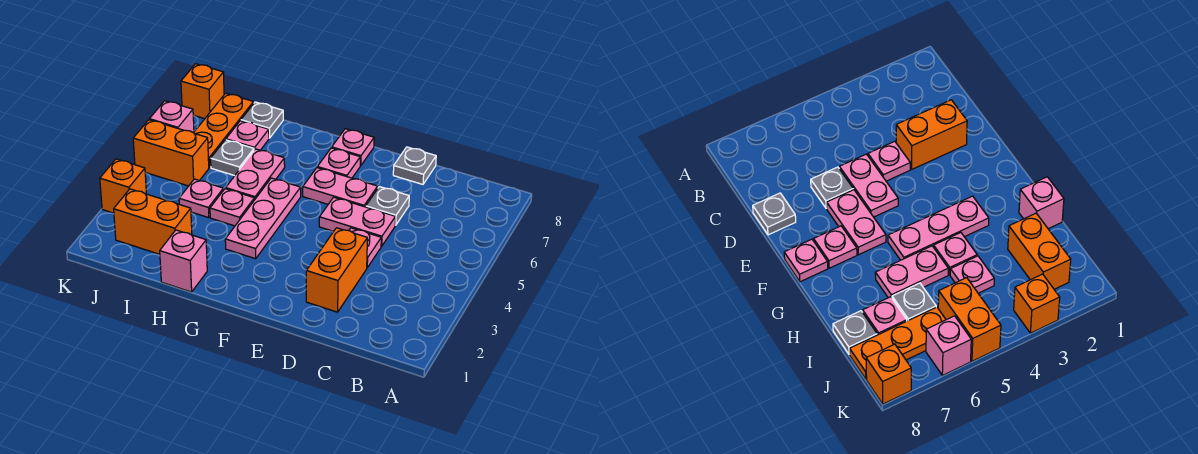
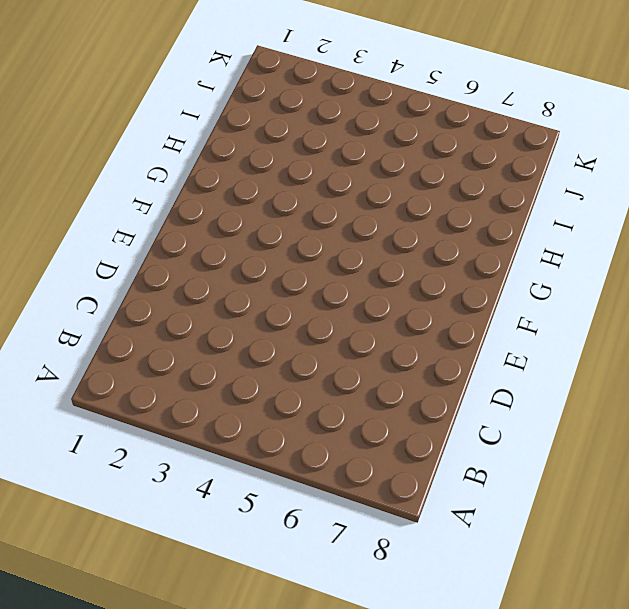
none -> orange brick D2:D3 level 1
none -> pink plate D4 level 1
none -> pink plate D5:E5 level 1

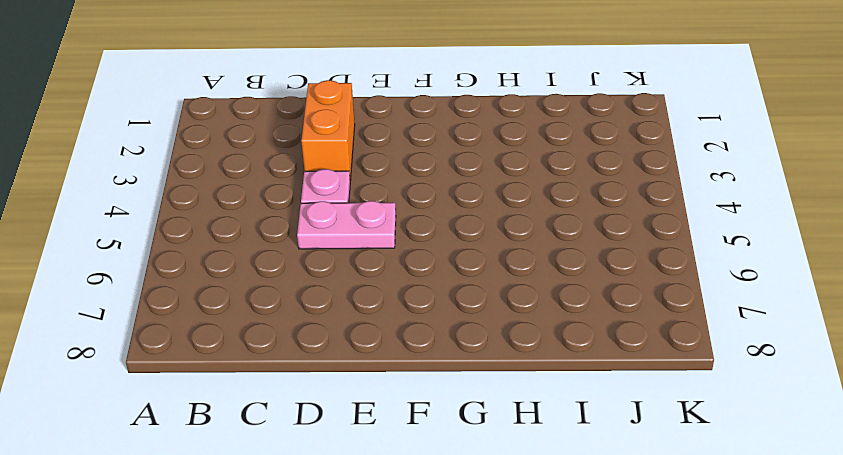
none -> grey plate D6 level 1
none -> grey plate D8 level 1
none -> pink plate E6:F6 level 1

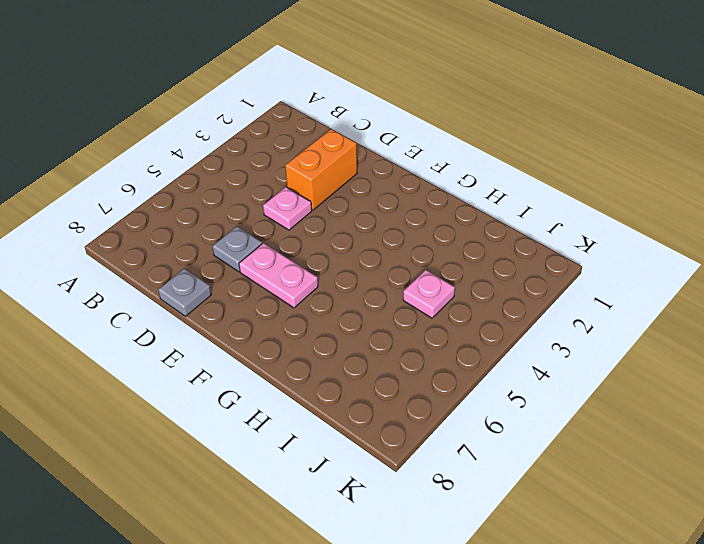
none -> pink plate D5:E5 level 1
none -> pink plate F7 level 1
none -> pink plate F8 level 1

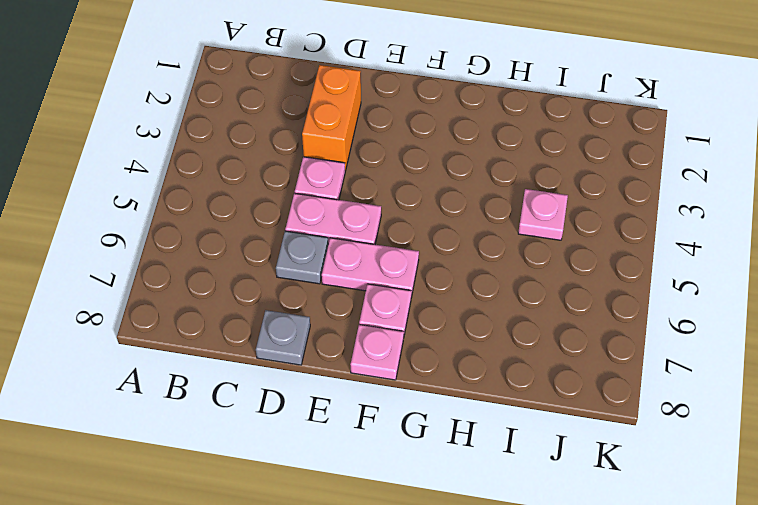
none -> pink plate G3:G5 level 1
none -> pink brick H1 level 1
none -> pink plate H4 level 1

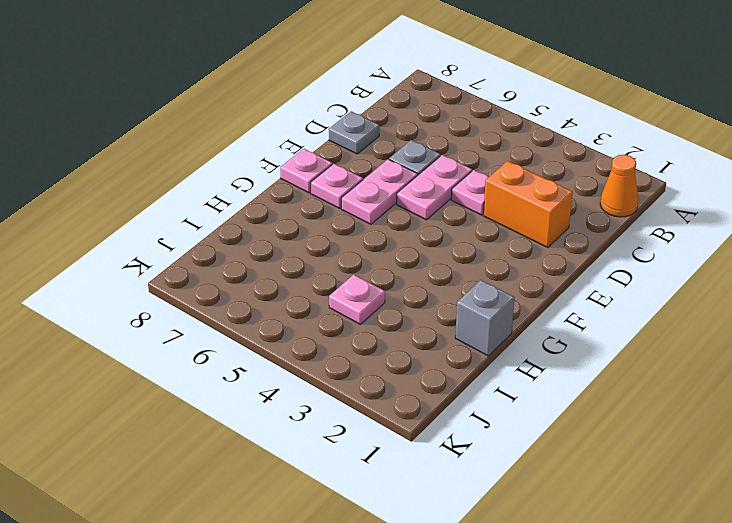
orange cone B1 level 1 -> none
grey brick H1 level 1 -> pink brick H1 level 1
none -> pink plate G3:G5 level 1
none -> pink plate H4 level 1
none -> pink plate H5:H6 level 1

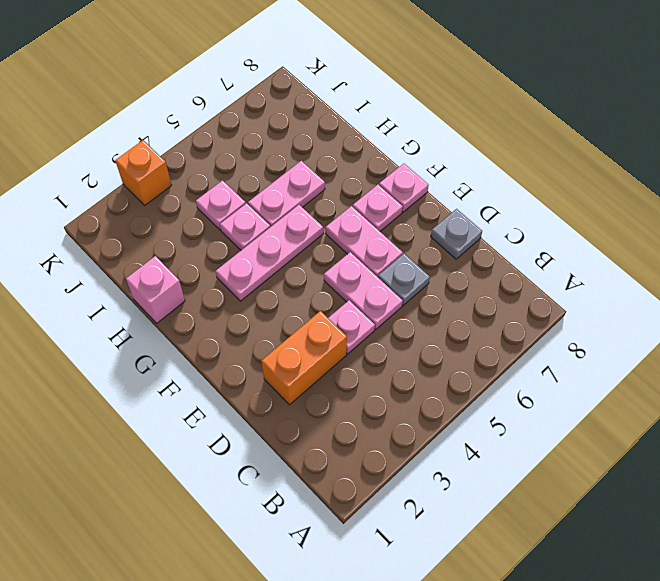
none -> orange brick I2:J2 level 1
none -> grey plate I6 level 1
none -> pink plate I7 level 1

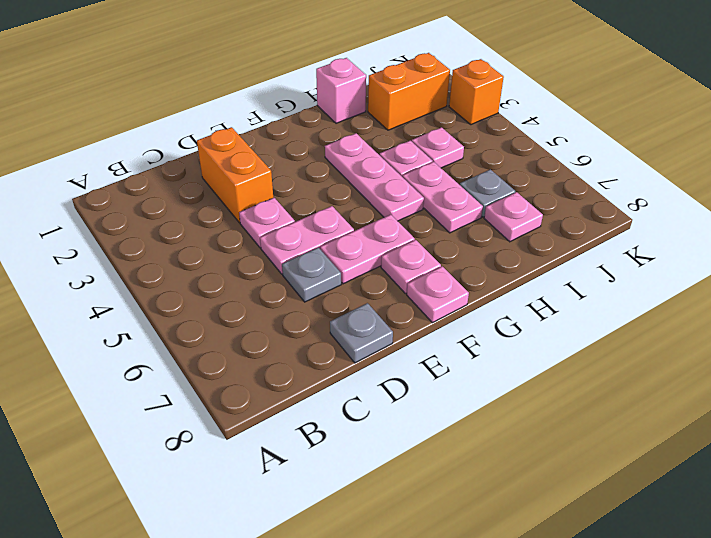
none -> grey plate I8 level 1
none -> orange brick J5:K5 level 1
none -> orange plate J6:J8 level 1

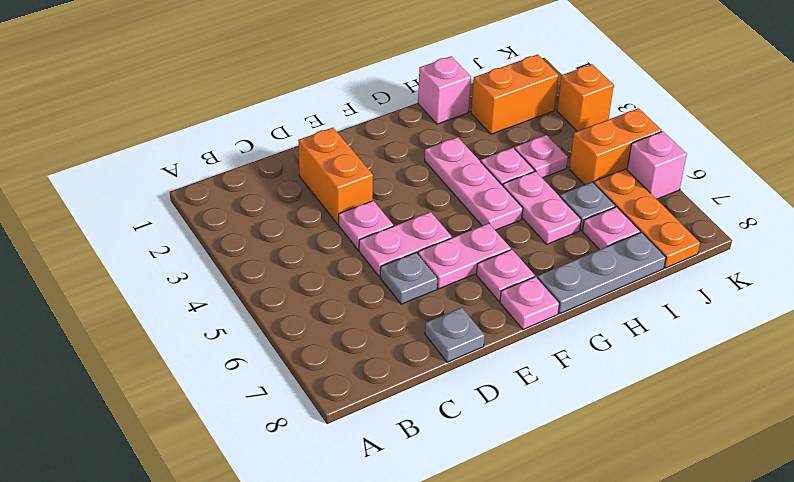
grey plate G8:I8 level 1 -> grey plate I8 level 1
none -> orange brick K8 level 1

